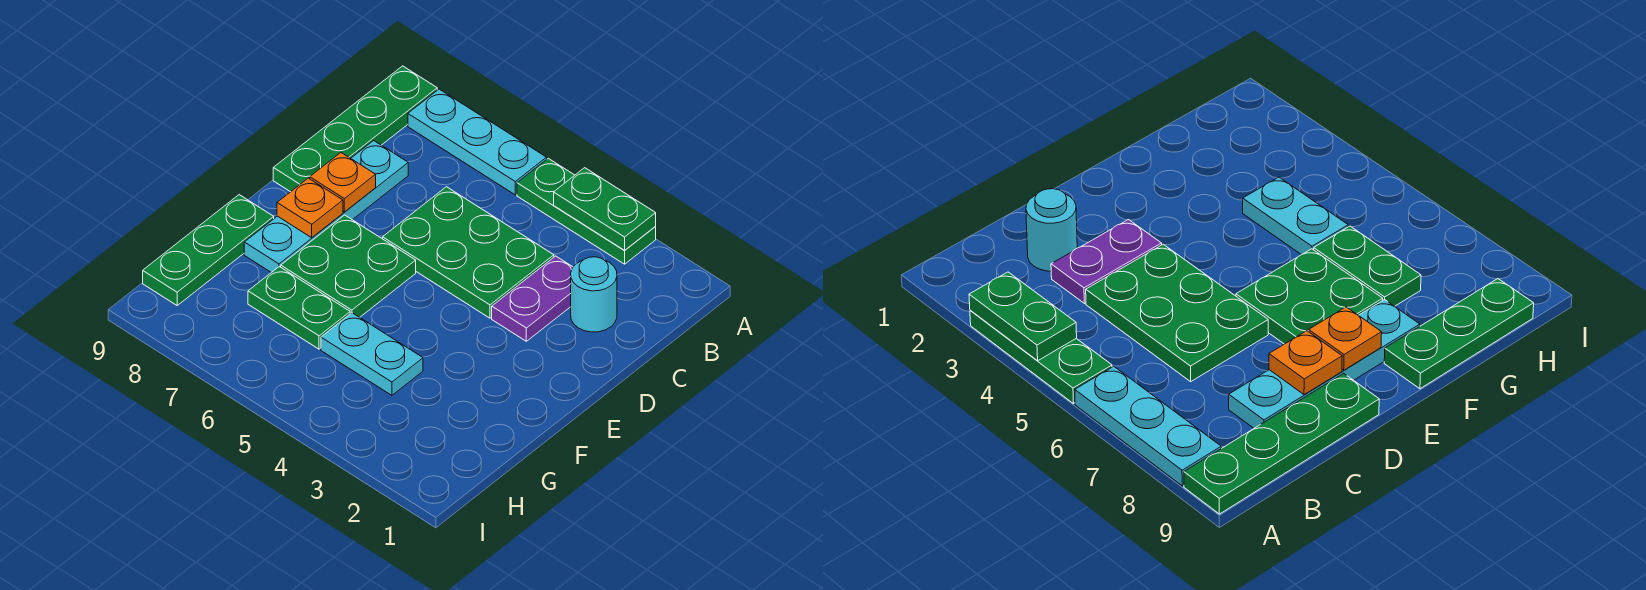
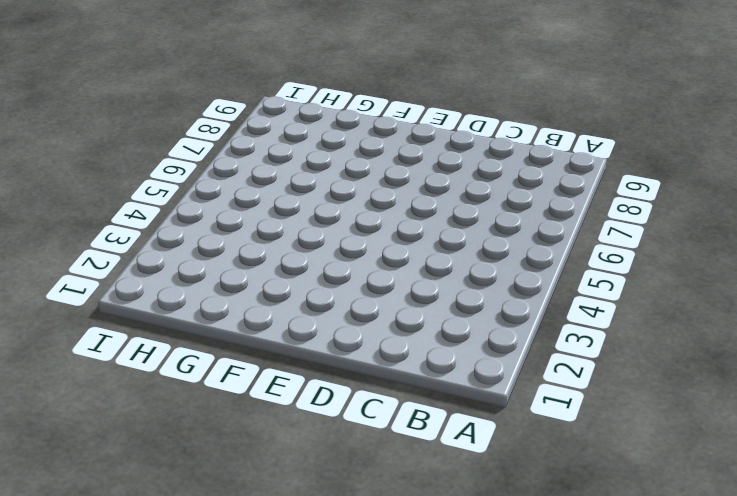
none -> green plate A3:A5 level 1
none -> cyan plate A6:A8 level 1
none -> green plate A9:D9 level 1

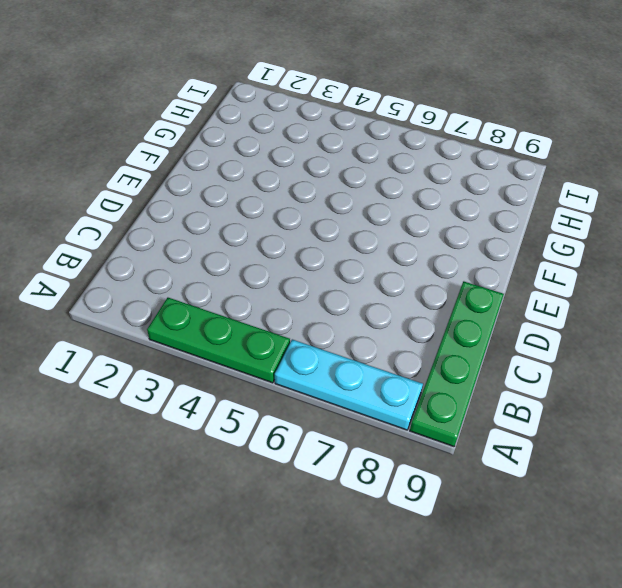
none -> cyan round brick C2 level 1
none -> purple plate C3:D3 level 1
none -> green plate C4:D6 level 1

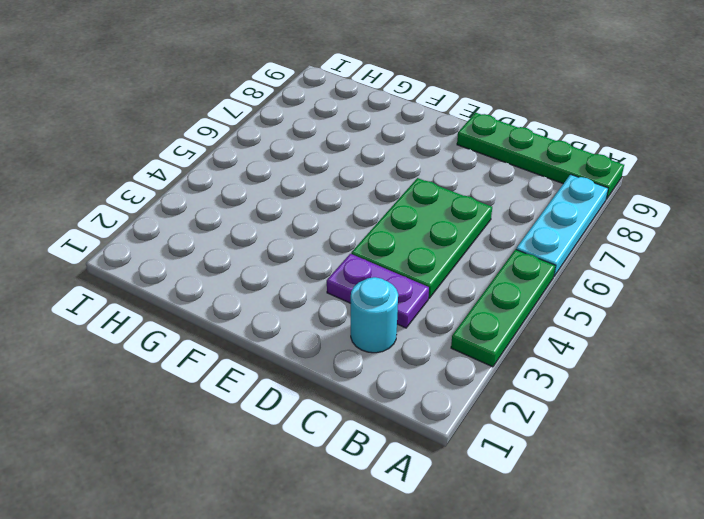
none -> cyan plate C8:F8 level 1
none -> green plate E6:F7 level 1
none -> green plate F9:H9 level 1

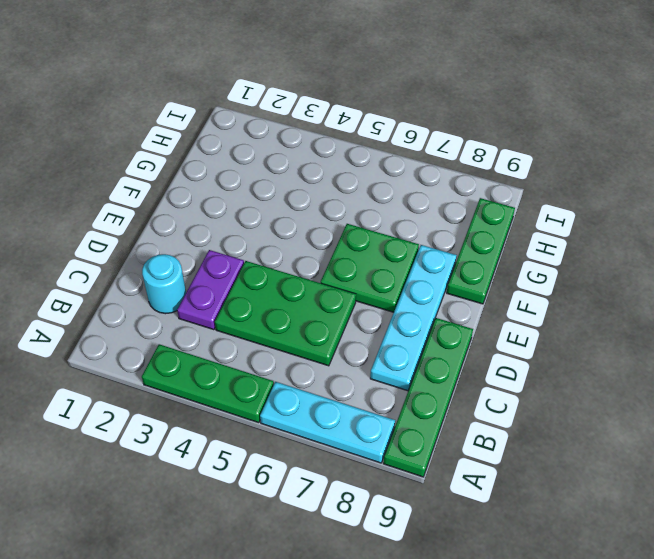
none -> cyan plate G4:G5 level 1
none -> green plate G6:G7 level 1
none -> green plate A3:A4 level 2

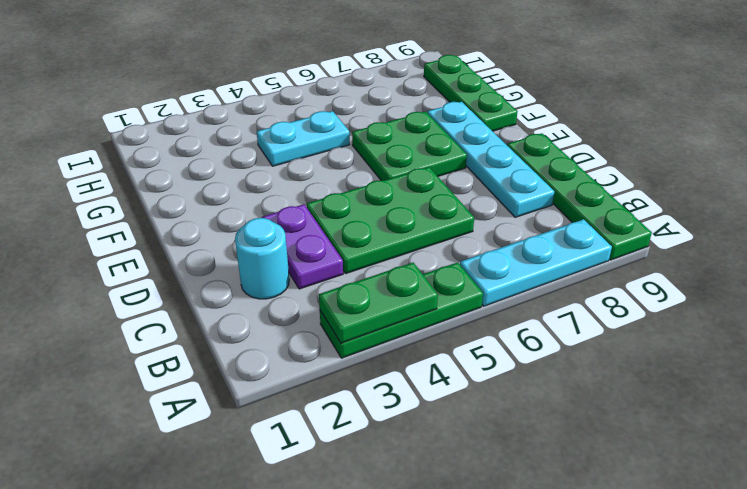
none -> green plate G6:G7 level 1
none -> orange plate D8 level 2
none -> orange plate E8 level 2

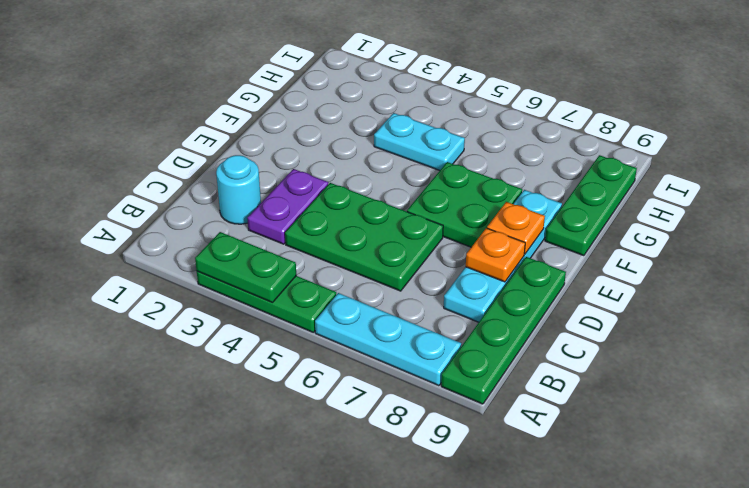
none -> green plate G6:G7 level 1

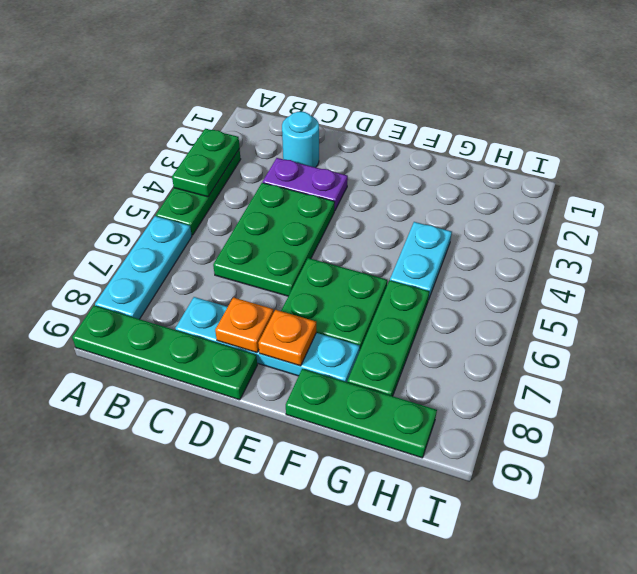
green plate G6:G8 level 1 -> green plate G6:G7 level 1

